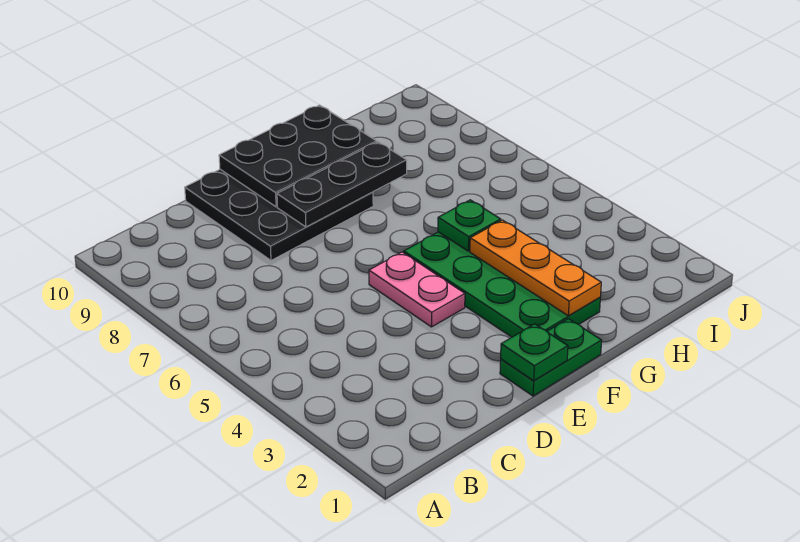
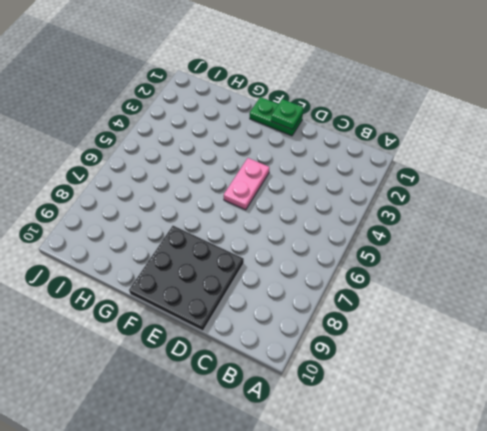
none -> green plate F2:G5 level 1
none -> black plate E8:G8 level 2

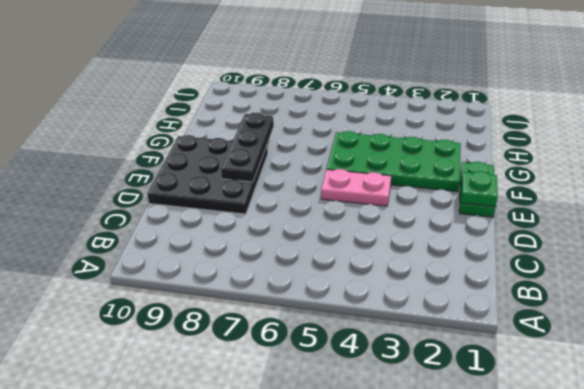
none -> black plate E9:G10 level 2
none -> orange plate G2:G4 level 2

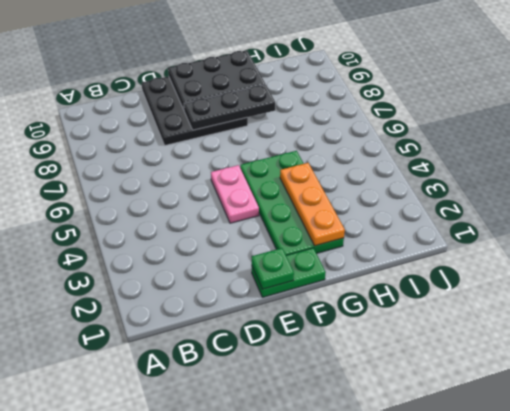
none -> green plate G5 level 2

